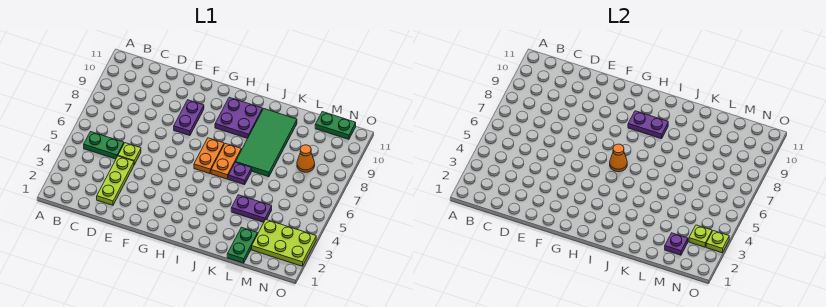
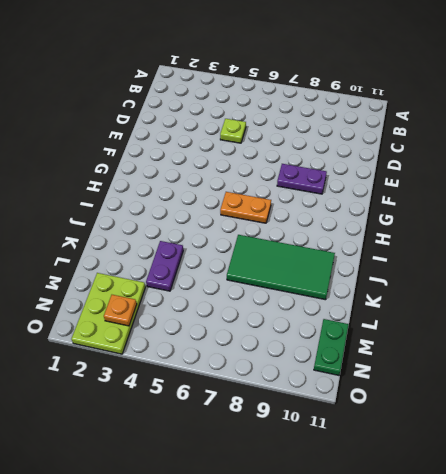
orange plate N3 level 2 -> lime plate N3 level 2
none -> green plate B5:C5 level 1
none -> lime plate D2:D4 level 1
none -> purple plate H9:I10 level 1

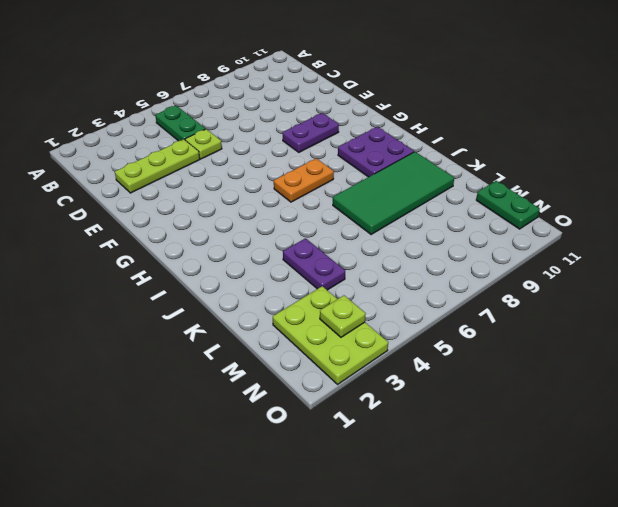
none -> orange plate I6:I7 level 1
none -> purple plate J6 level 1
none -> green plate L1:L2 level 1

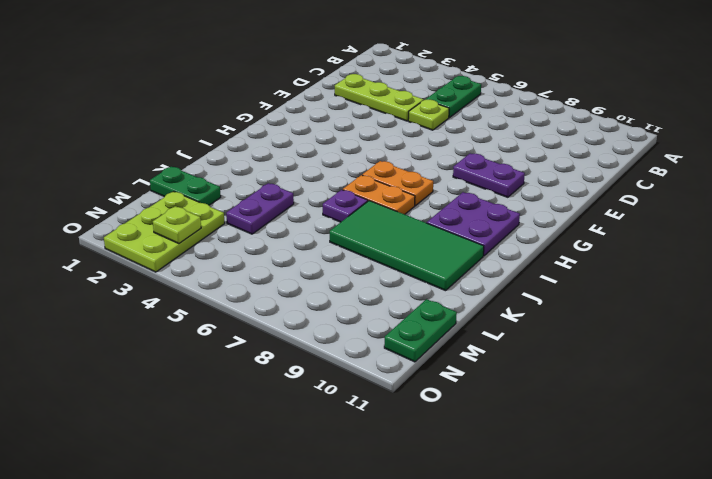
none -> orange cone M8 level 1
none -> orange cone H6 level 2
none -> purple plate H9:I9 level 2

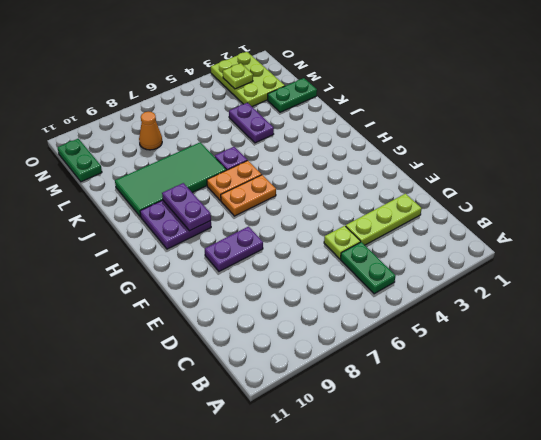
none -> orange cone H6 level 2
none -> purple plate M2 level 2
none -> lime plate O3 level 2

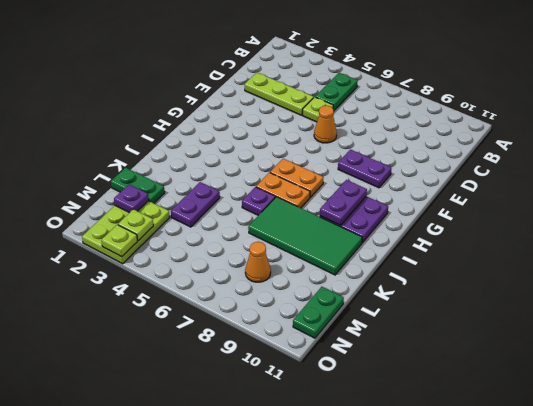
orange cone E6 level 1 -> orange cone H6 level 2

